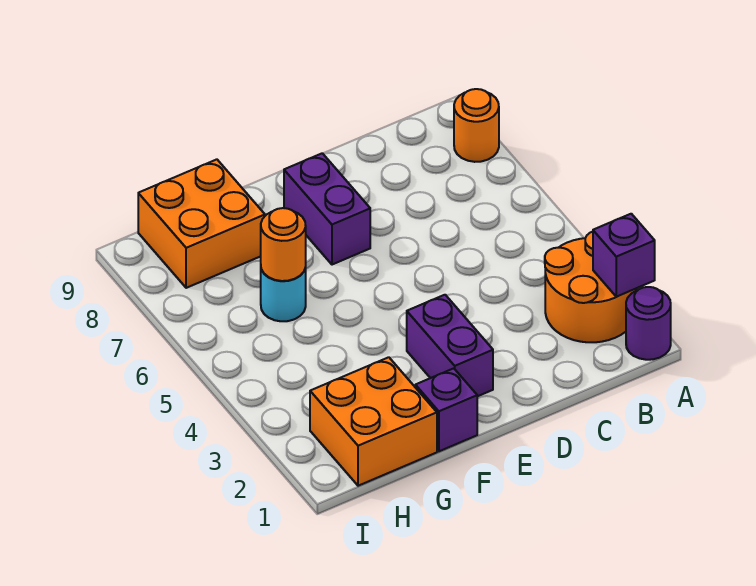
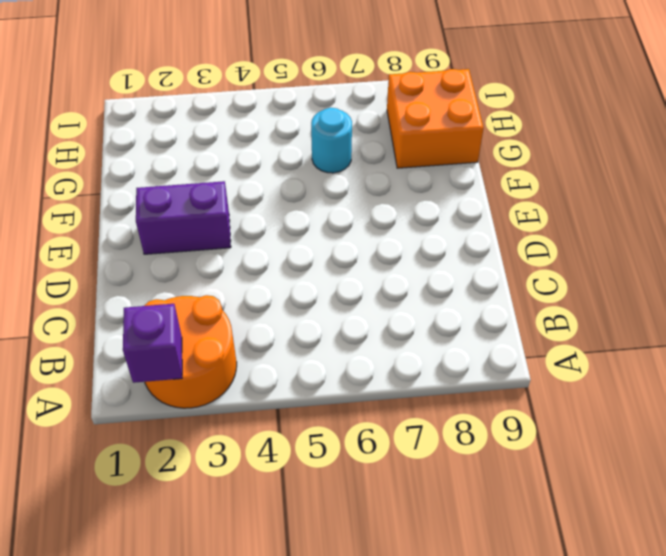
none -> purple round brick A1 level 1
none -> orange round brick A8 level 1

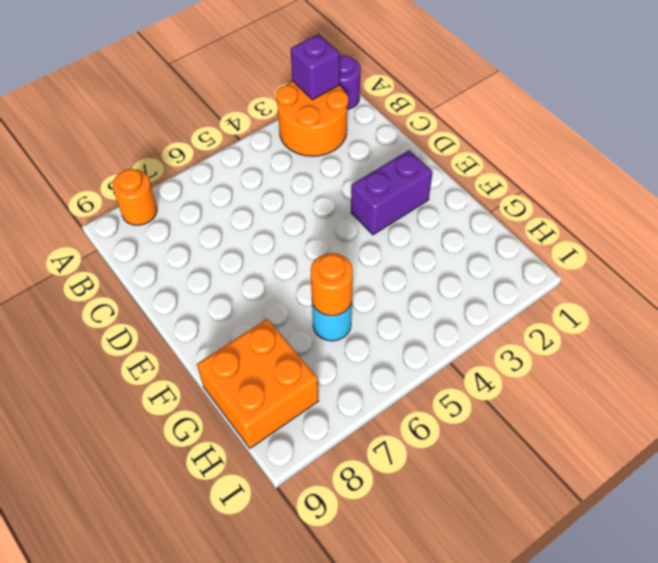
none -> purple brick E7:E8 level 1
none -> purple brick F1 level 1

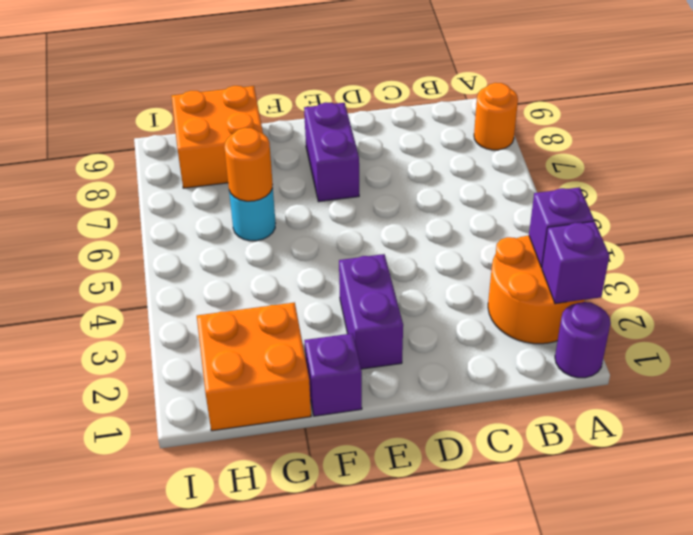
purple brick A3 level 2 -> none

